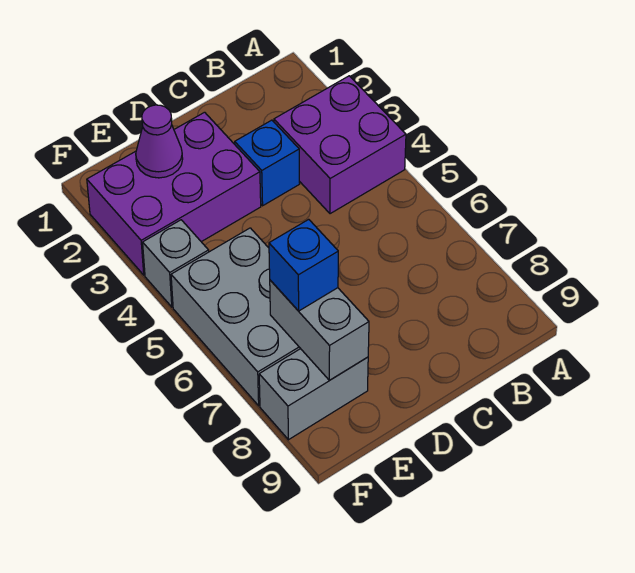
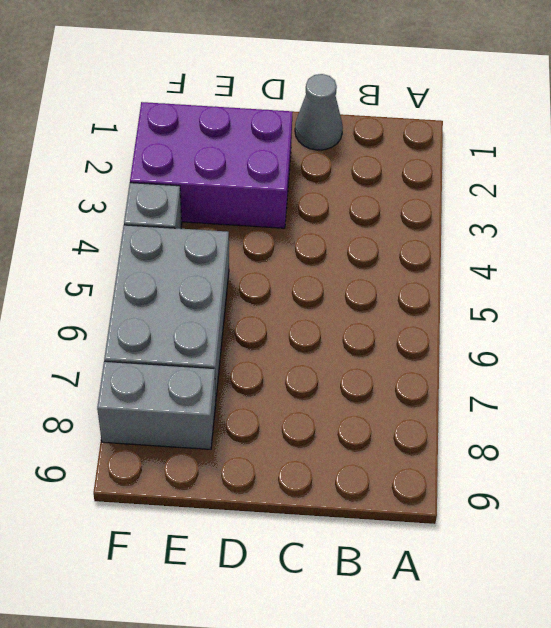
grey cone C1 level 1 -> none
none -> purple brick A3:B4 level 1
none -> blue brick C3 level 1

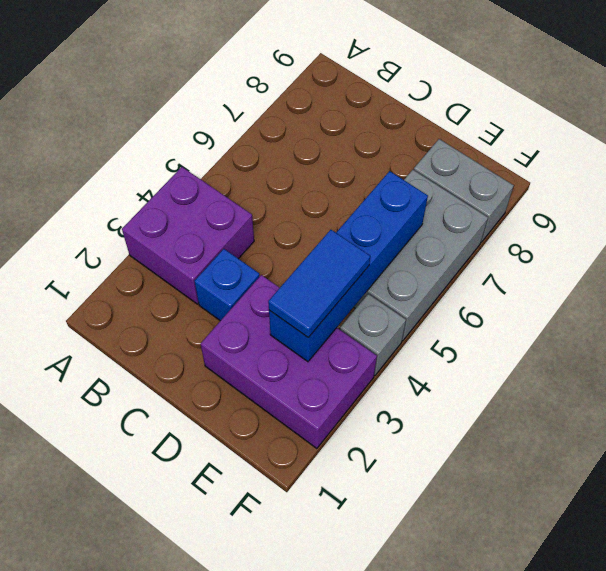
blue brick E3:E6 level 2 -> none
blue tile E3:E4 level 3 -> none
none -> purple cone E2 level 2
none -> grey brick E7:E8 level 2

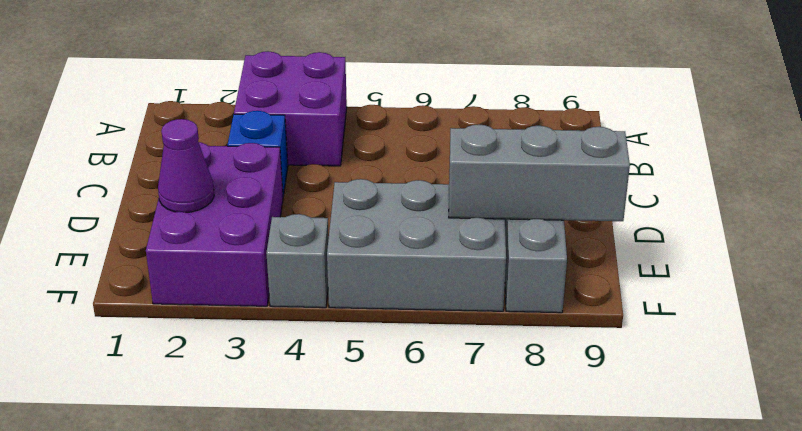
grey brick E7:E9 level 2 -> grey brick E7:E8 level 2
none -> blue brick E7 level 3

